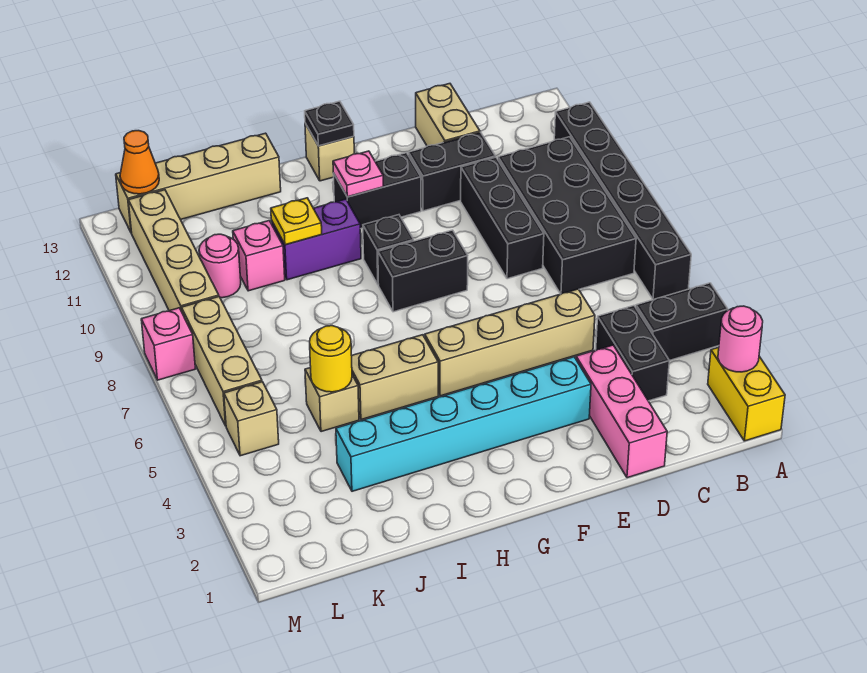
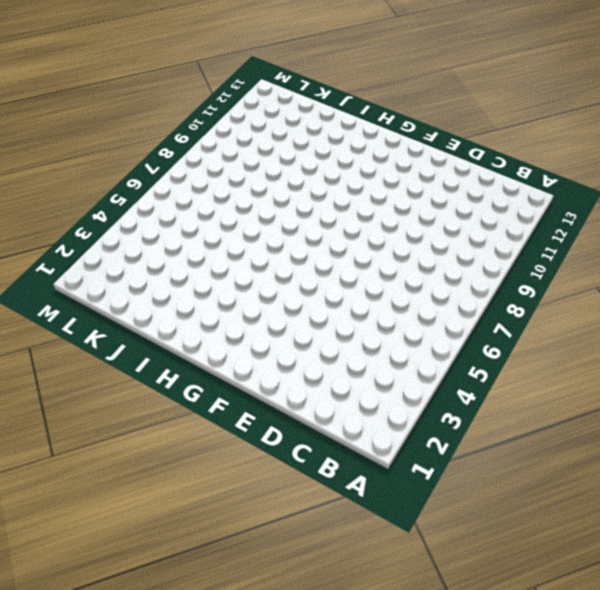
none -> yellow brick A1:A2 level 1
none -> black brick A4:B4 level 1
none -> black brick A6:A11 level 1
none -> black brick B7:C10 level 1

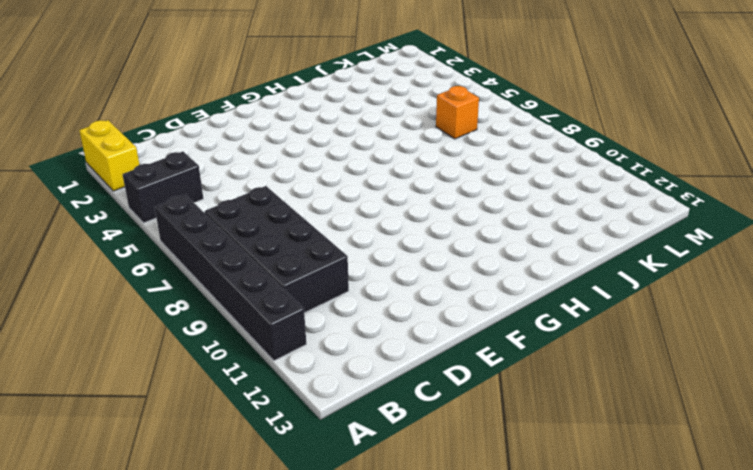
orange brick K6 level 1 -> none
none -> black brick C3:C4 level 1
none -> pink brick D1:D3 level 1
none -> tan brick D5:G5 level 1
none -> black brick D8:D10 level 1

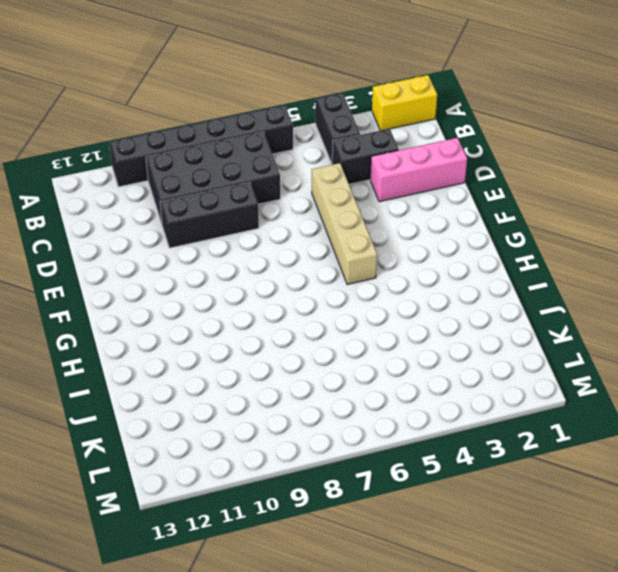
none -> black brick D11:E11 level 1
none -> tan brick D12:D13 level 1
none -> cyan brick E3:J3 level 1
none -> black brick F8:G8 level 1

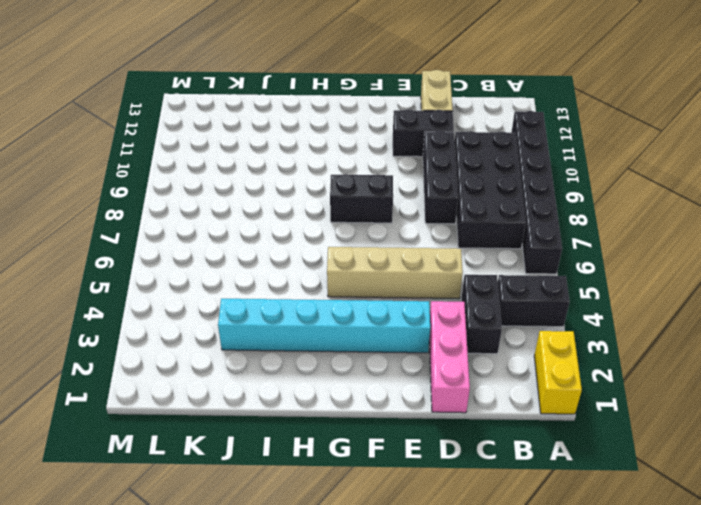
none -> black brick F11:G11 level 1
none -> black brick G9 level 1
none -> tan brick G13 level 1
none -> tan brick H5:I5 level 1

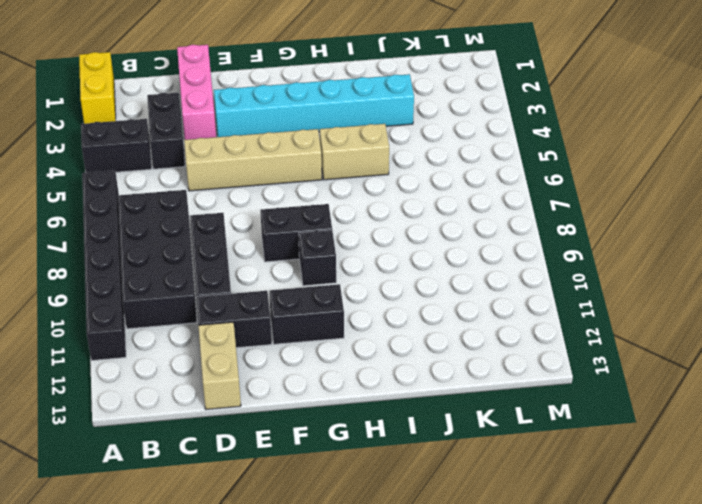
none -> tan brick G13 level 1
none -> purple brick H10:I10 level 1
none -> tan brick I13:L13 level 1
none -> tan brick J5 level 1

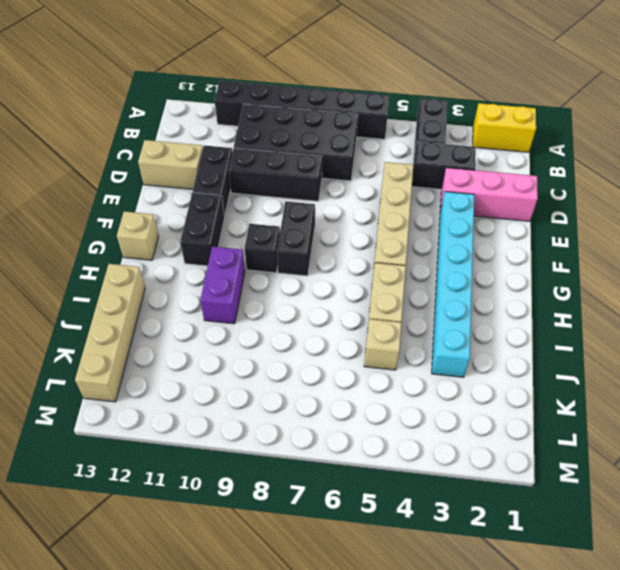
none -> pink brick J10 level 1
none -> pink round brick K10 level 1
none -> tan brick L5 level 1
none -> tan brick L6:L8 level 1

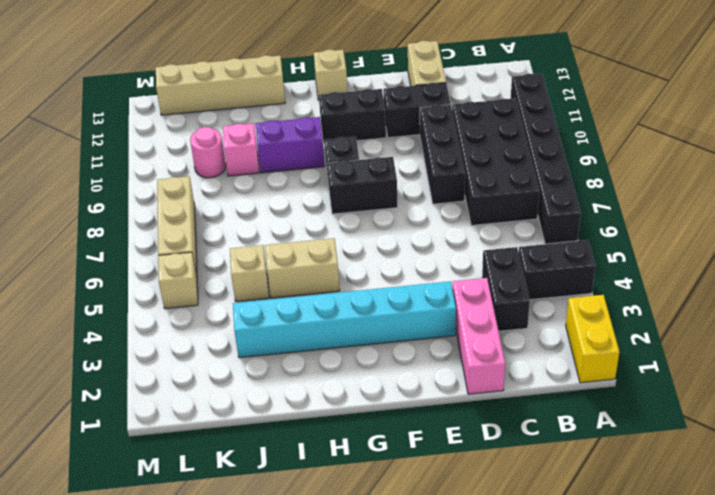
none -> tan brick D5:G5 level 1
none -> tan brick L9:L12 level 1
none -> pink brick M8 level 1
none -> pink round brick A2 level 2

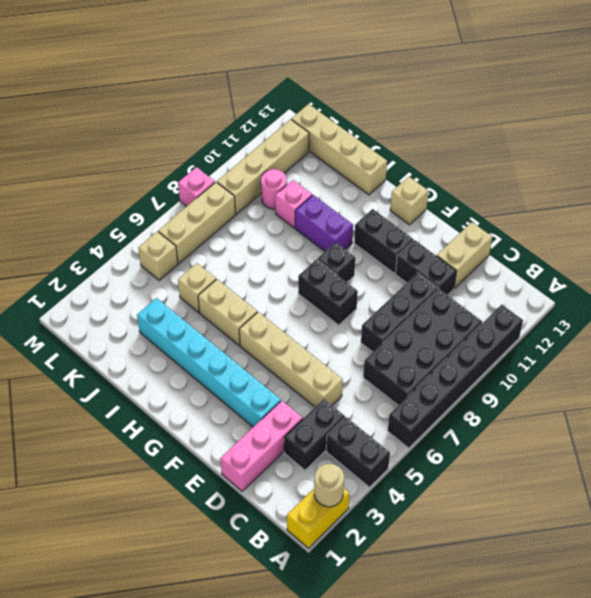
tan round brick A2 level 2 -> pink round brick A2 level 2
none -> pink plate G11 level 2
none -> black plate G13 level 2
none -> yellow plate I10 level 2
none -> yellow round brick J5 level 2

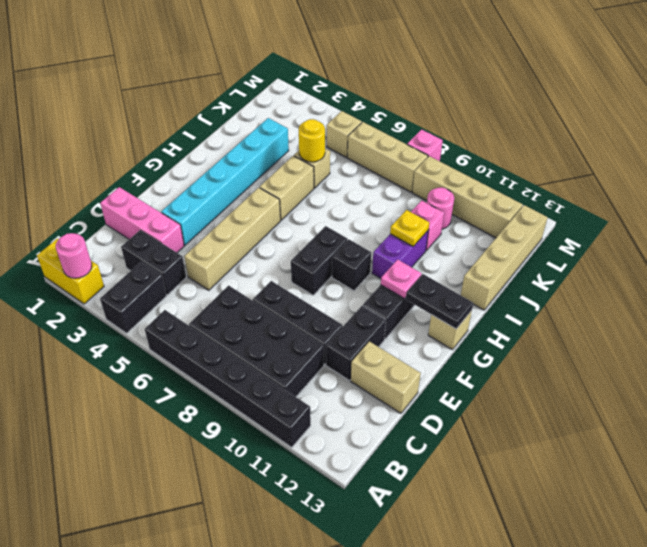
black plate G12:G13 level 2 -> black plate G13 level 2
none -> orange cone L13 level 2

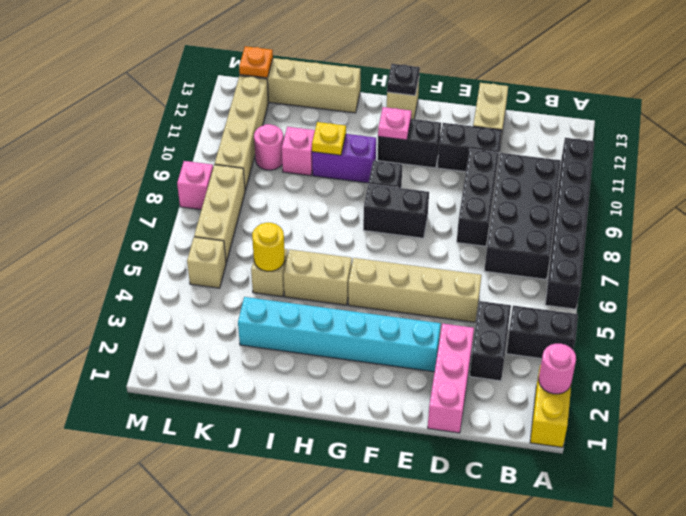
orange plate L13 level 2 -> orange cone L13 level 2

